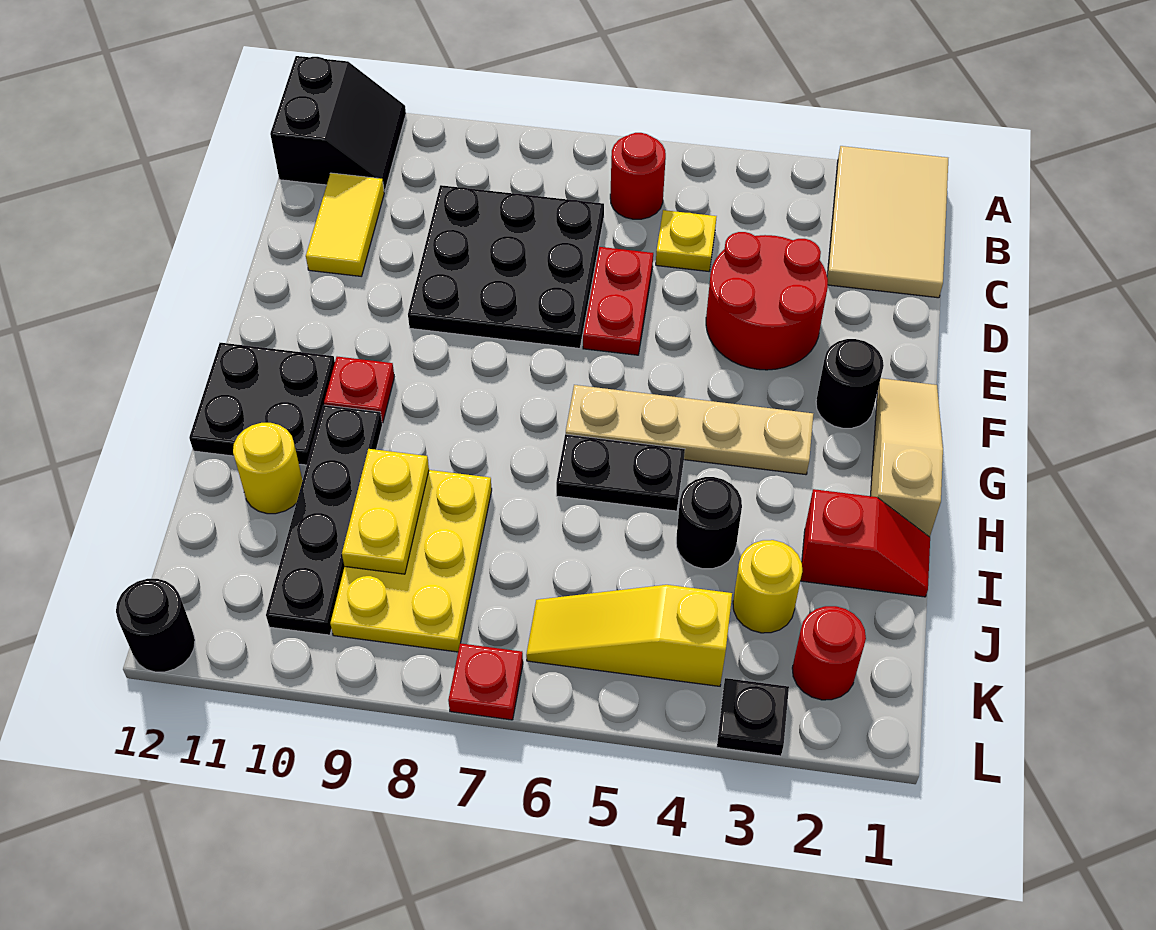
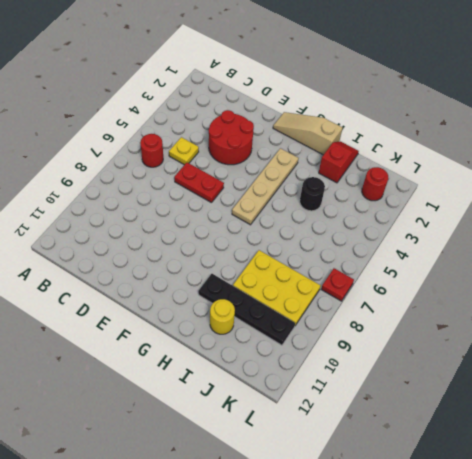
none -> tan tile A1:C2 level 1
none -> black slope A11:B12 level 1 top 12
none -> black plate C7:E9 level 1

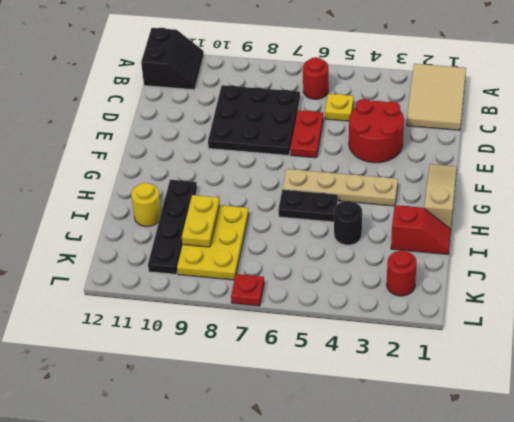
none -> yellow tile C11:D11 level 1
none -> black round brick F2 level 1
none -> red plate G10 level 1

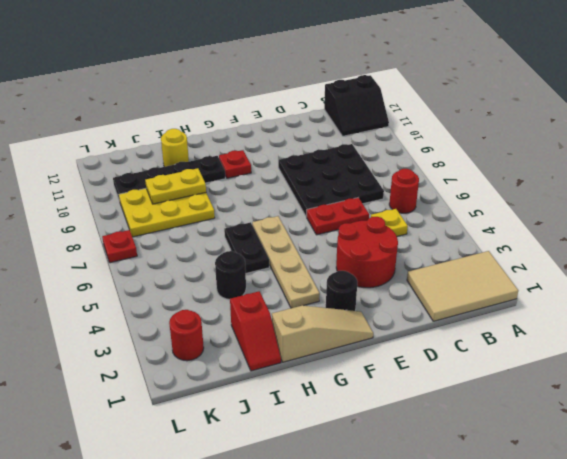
none -> yellow tile C11:D11 level 1
none -> black plate G11:H12 level 1
none -> yellow round brick J3 level 1

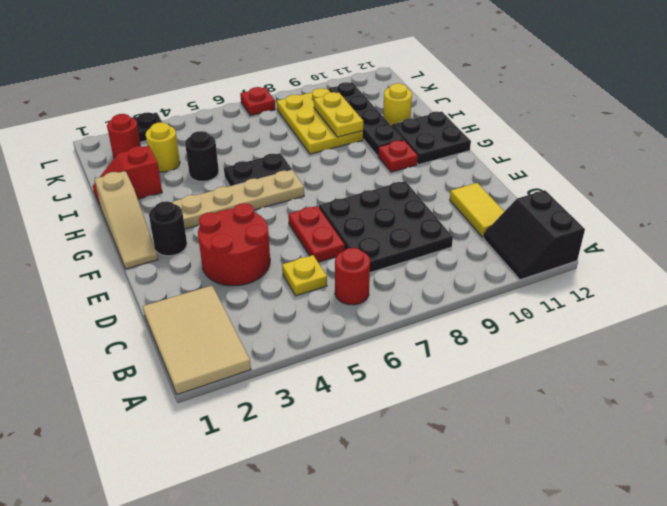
none -> yellow slope K4:K6 level 1 top 4
none -> black round brick L12 level 1

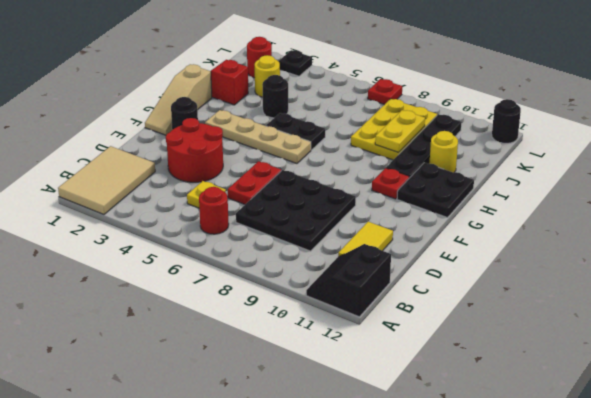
none -> yellow slope K4:K6 level 1 top 4

